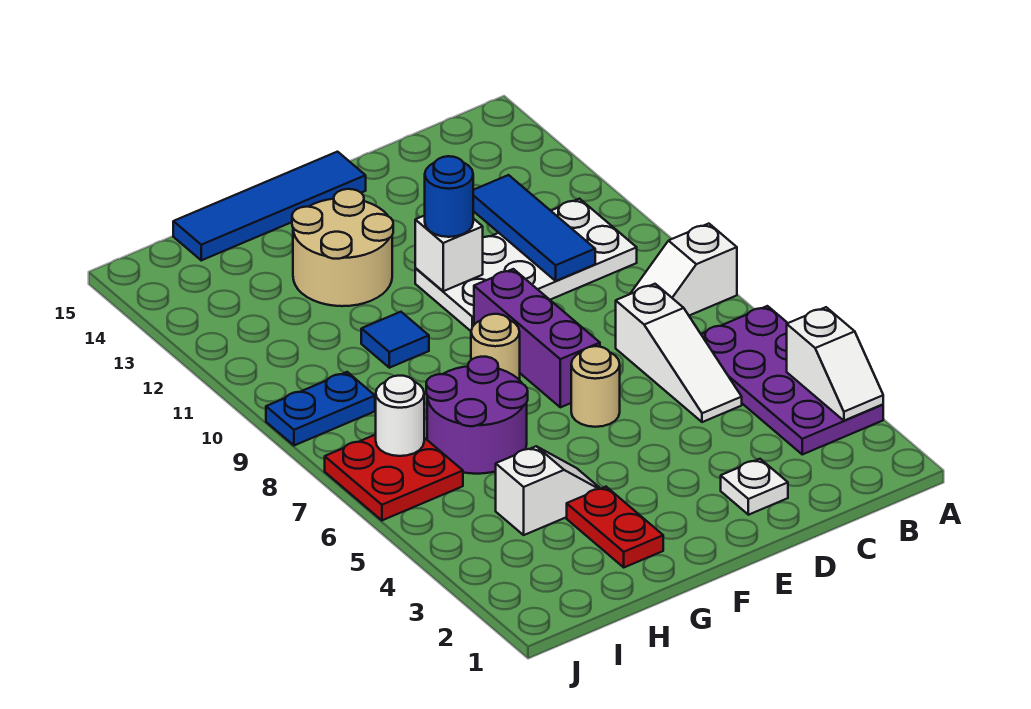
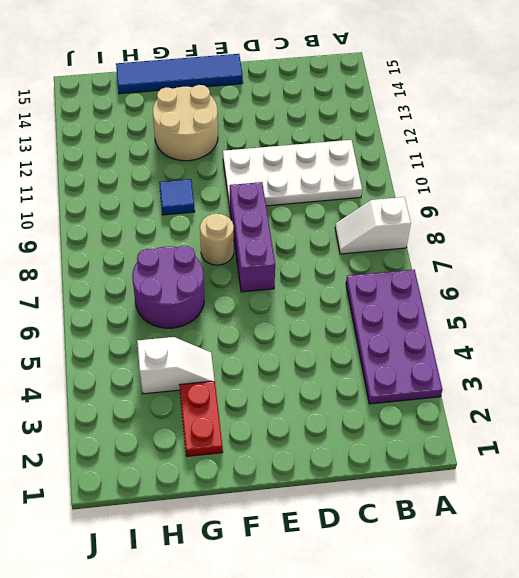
none -> white slope C5:C7 level 1 top 7
none -> white plate D2 level 1
none -> tan round brick E6 level 1

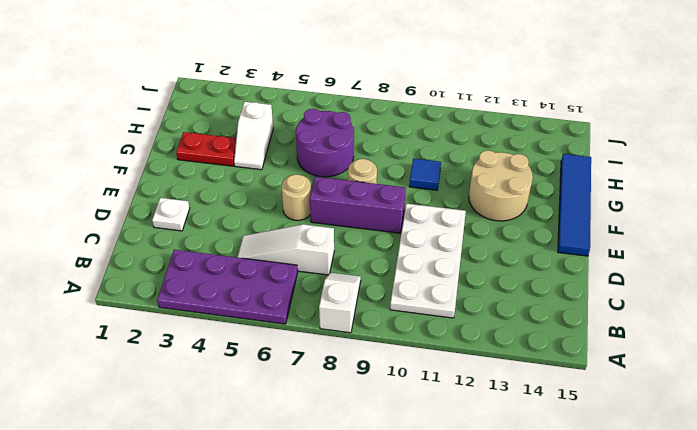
none -> red plate I6:J7 level 1
none -> blue plate I9:J9 level 1
none -> white slope A3:A4 level 2 top 4

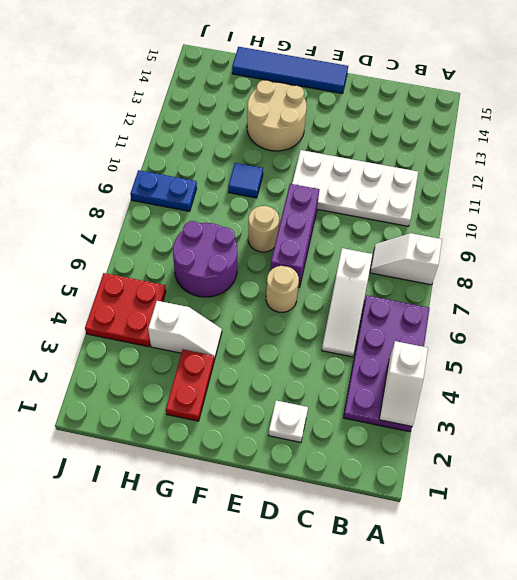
red plate I4:J5 level 1 -> red plate I6:J7 level 1
none -> blue tile C10:C12 level 2
none -> white brick E11 level 2
none -> white round brick I7 level 2

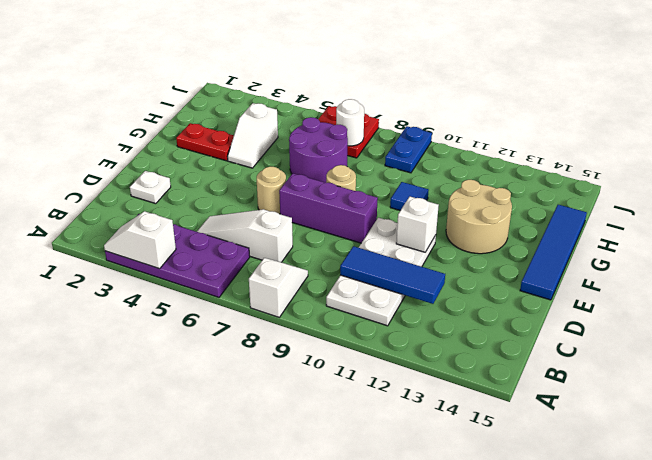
none -> blue round brick E11 level 3

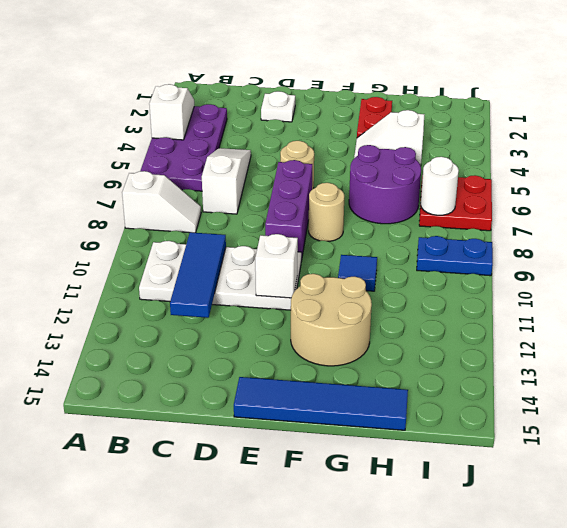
none -> blue round brick E11 level 3

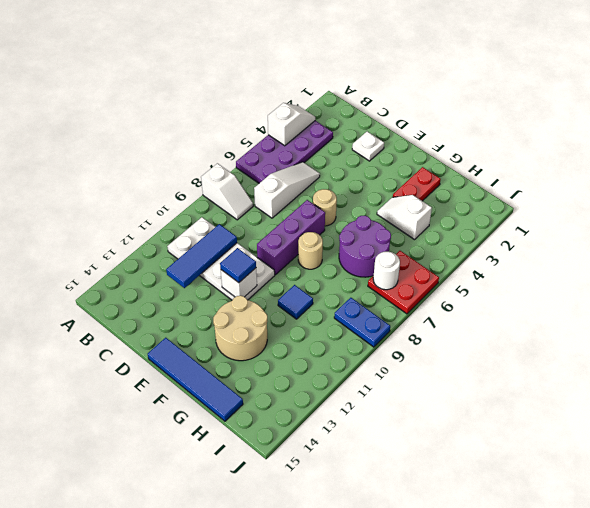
blue tile E11 level 3 -> blue round brick E11 level 3

